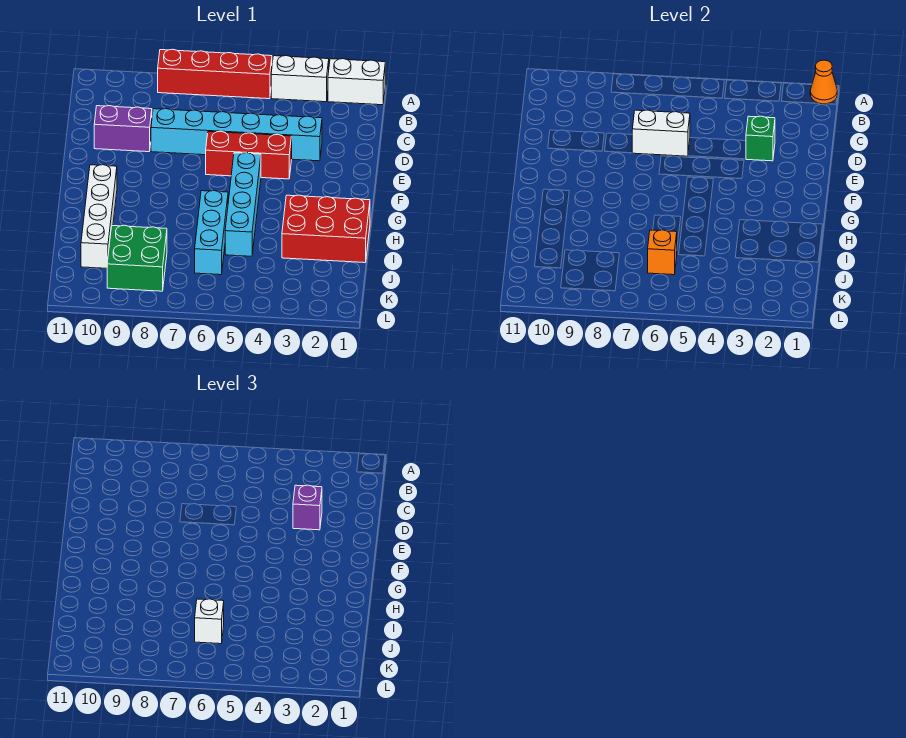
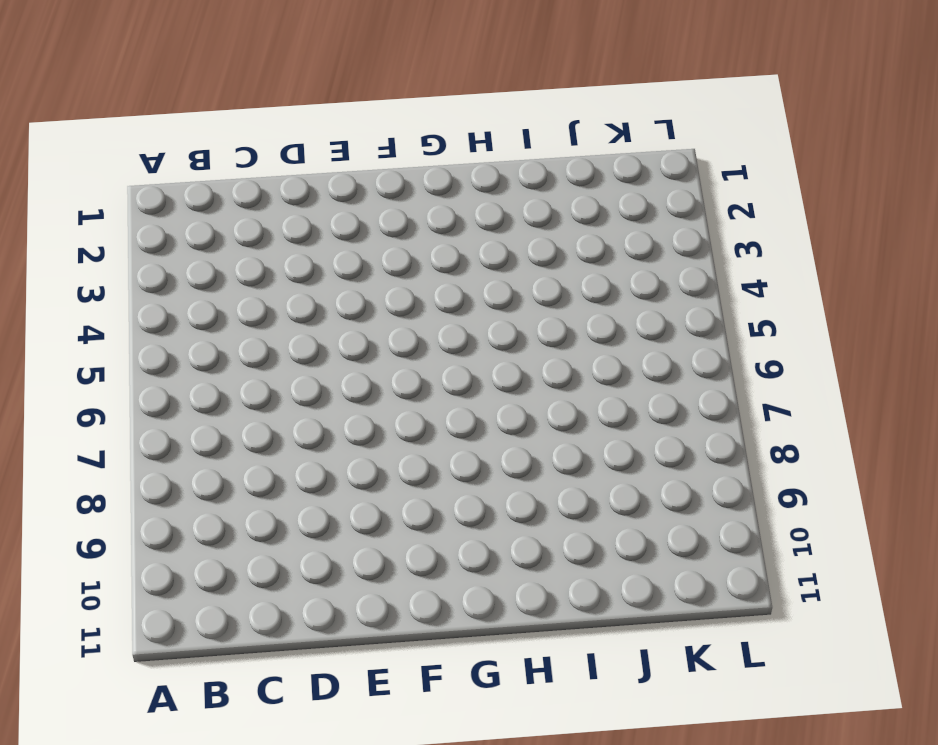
none -> white brick A1:A2 level 1
none -> white brick A3:A4 level 1
none -> red brick A5:A8 level 1

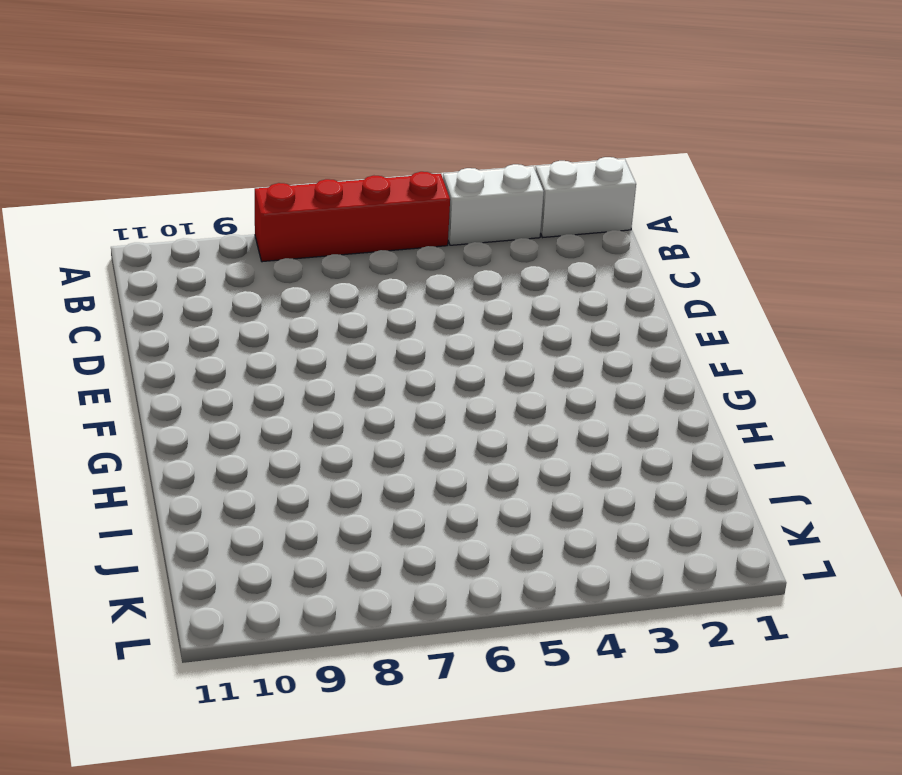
none -> cyan brick D3:D8 level 1
none -> purple brick D9:D10 level 1
none -> red brick E4:E6 level 1

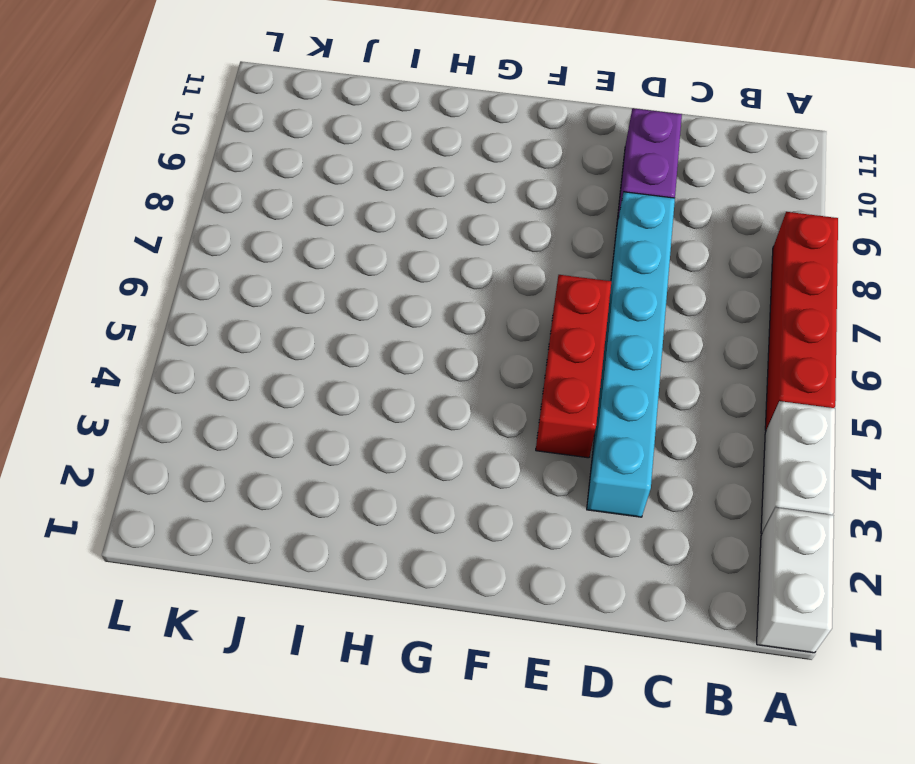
none -> cyan brick F5:I5 level 1
none -> white brick G10:J10 level 1
none -> red brick H1:I3 level 1

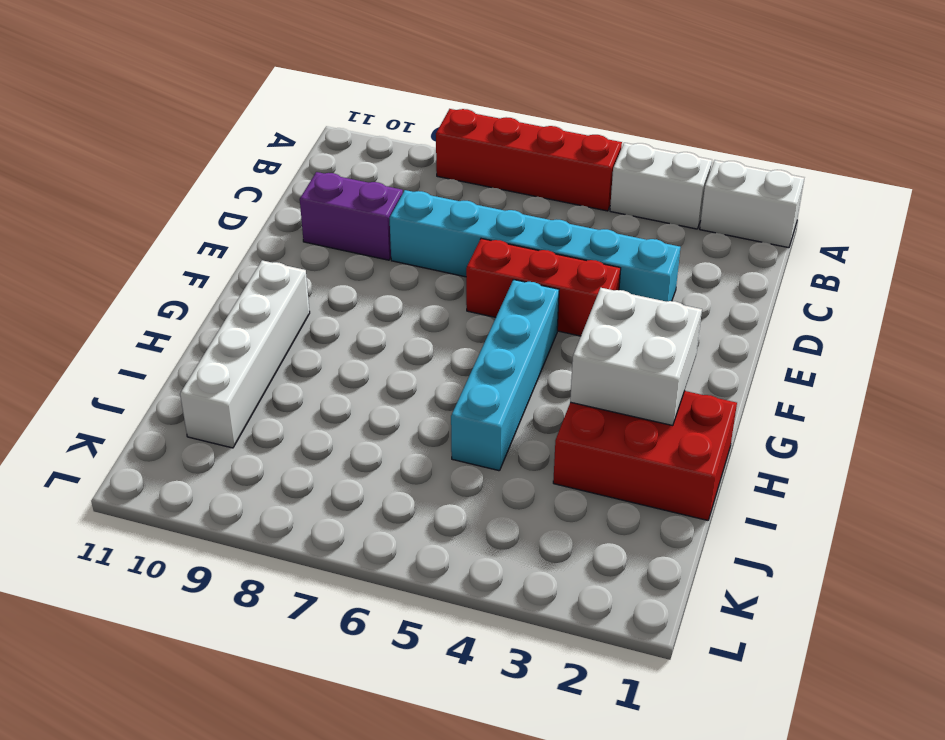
white brick G2:H3 level 2 -> none
none -> cyan brick H6:J6 level 1
none -> green brick J8:K9 level 1
none -> orange cone A1 level 2

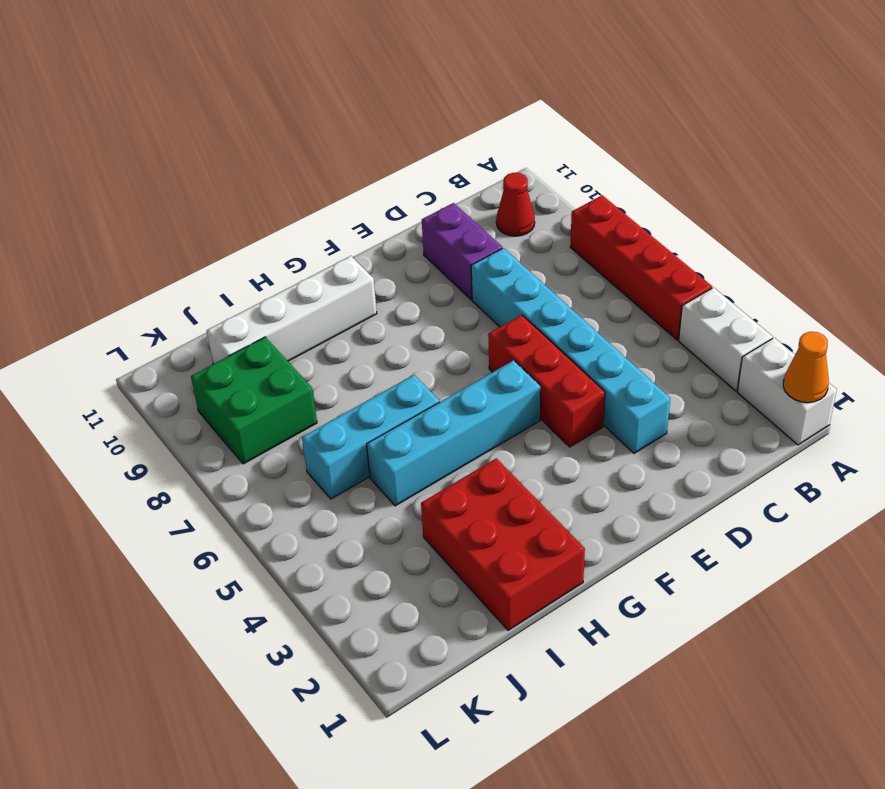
red cone B10 level 1 -> none
none -> green brick D3 level 2
none -> white brick D6:D7 level 2
none -> orange brick J6 level 2

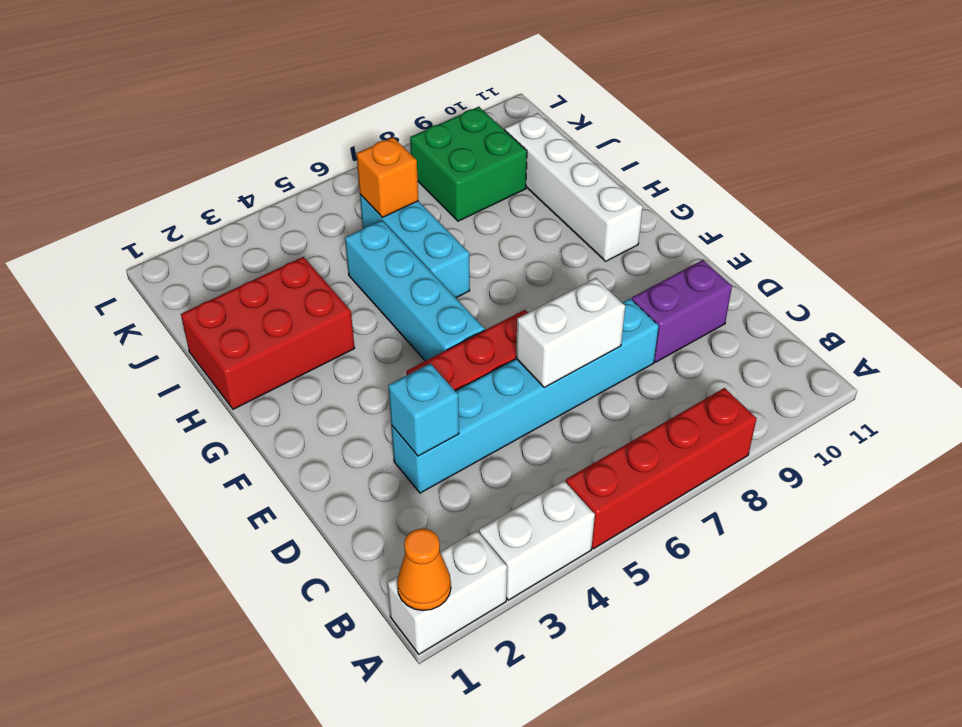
cyan brick D3 level 2 -> green brick D3 level 2
none -> purple brick D3 level 3
none -> white brick J6 level 3

